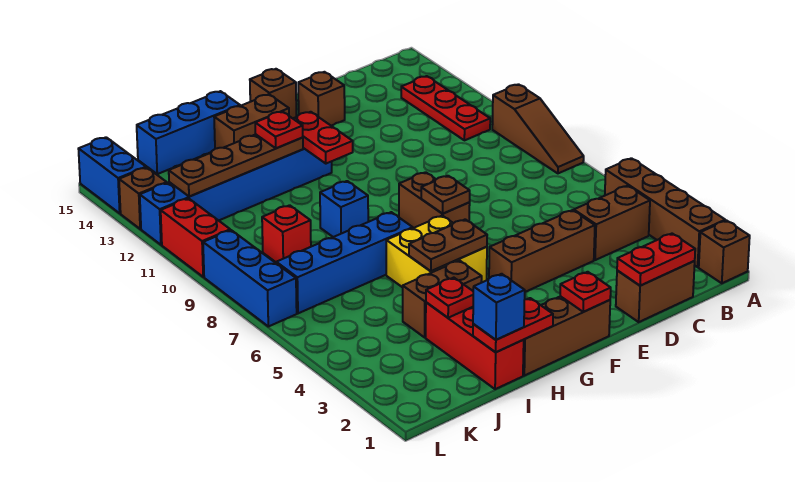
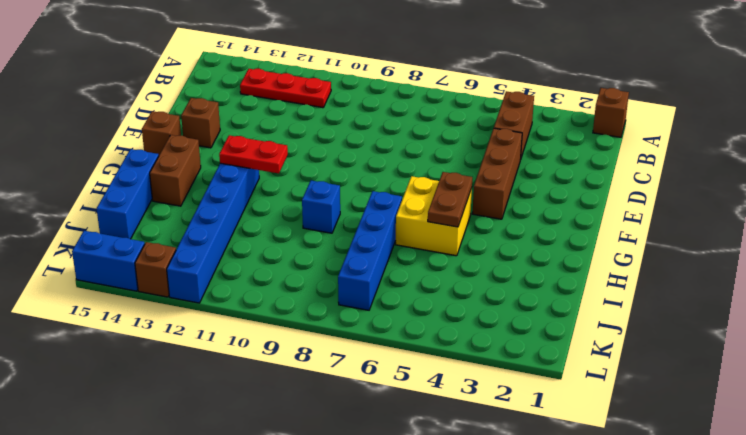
none -> brown brick A2:A5 level 1
none -> brown slope A8:A10 level 1 top 10
none -> brown brick C1:D1 level 1
none -> brown brick F1:H1 level 1

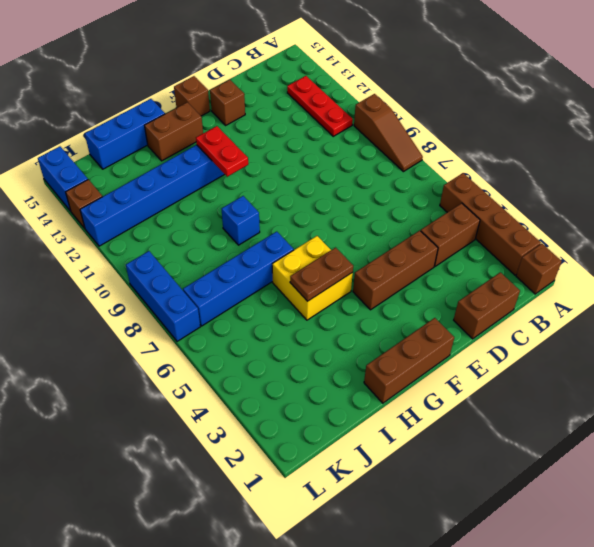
none -> brown brick F7:F8 level 1
none -> brown brick H4:I4 level 1
none -> red brick I1:I3 level 1
none -> red brick J9 level 1

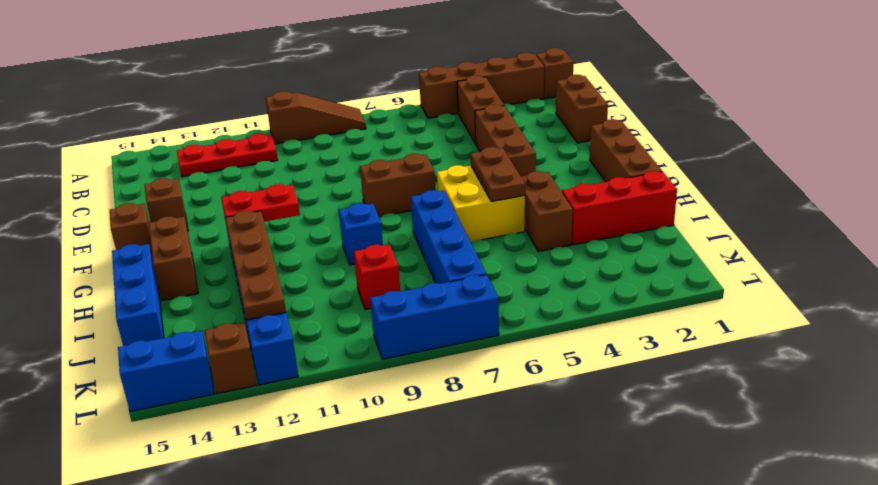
none -> red brick L10:L11 level 1
none -> red plate C1:D1 level 2
none -> red plate F1 level 2
none -> brown plate F7 level 2

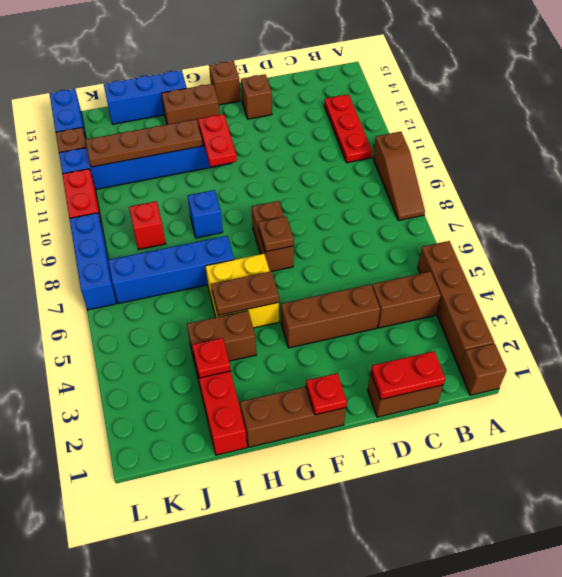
none -> red plate H1:I1 level 2
none -> red plate H12 level 3
none -> blue brick I1 level 3

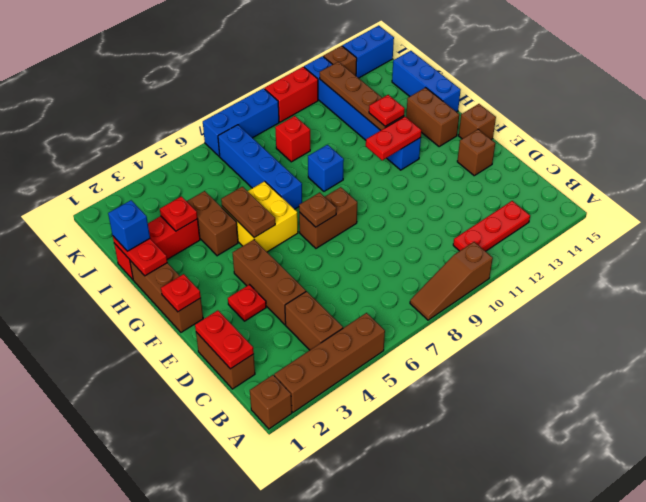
red plate E3 level 1 -> none

